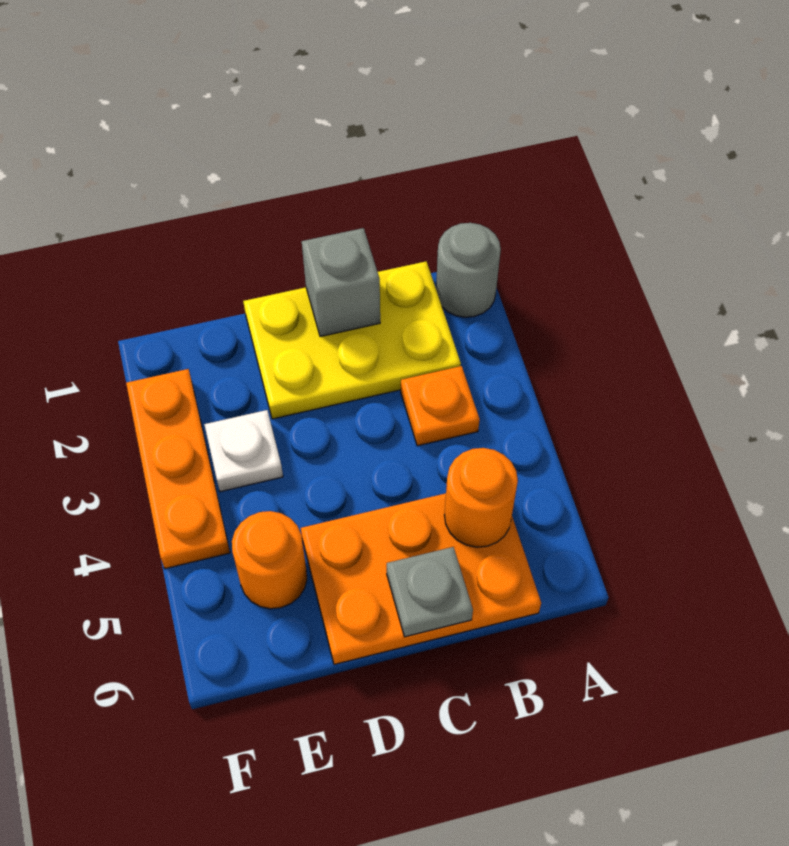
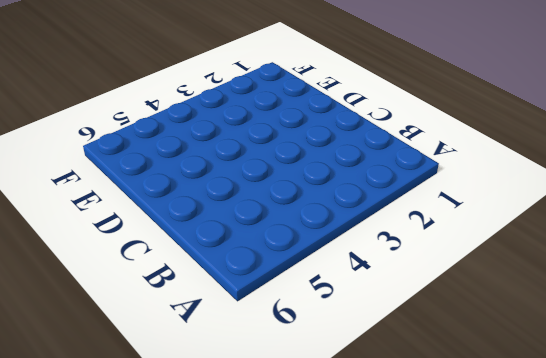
none -> grey round brick A1 level 1
none -> yellow plate B1:D2 level 1

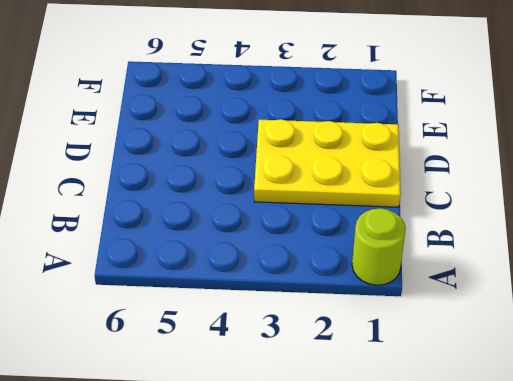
lime round brick A1 level 1 -> grey round brick A1 level 1
yellow plate C1:D3 level 1 -> yellow plate B1:D2 level 1
none -> orange plate B3 level 1
none -> orange plate B5:D6 level 1

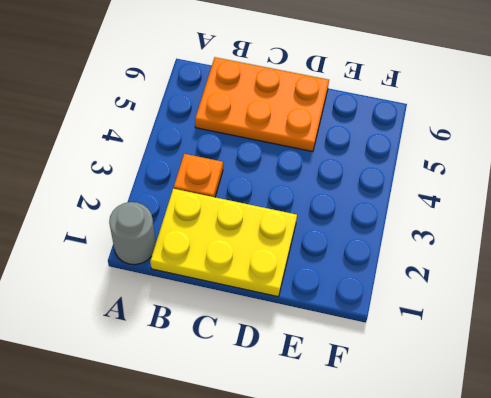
none -> white plate E3 level 1
none -> orange round brick E5 level 1

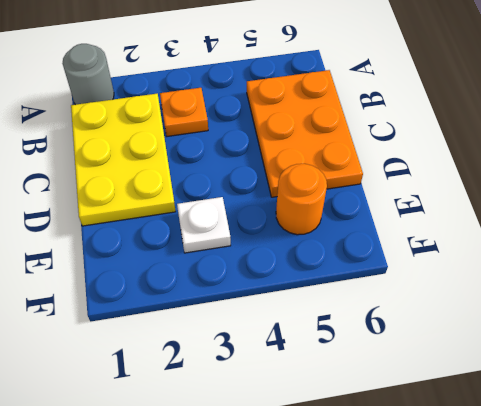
none -> orange plate F2:F4 level 1
none -> orange round brick B5 level 2

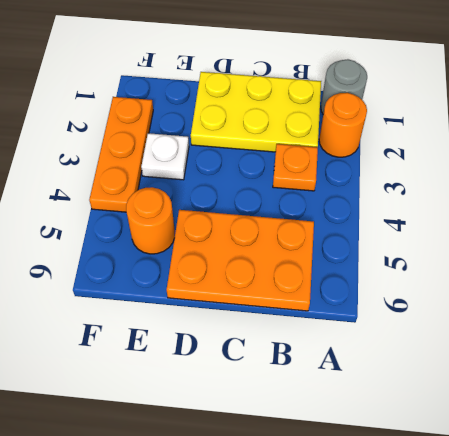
orange round brick A2 level 1 -> orange round brick B5 level 2
none -> grey brick C1 level 2
none -> grey plate C6 level 2

